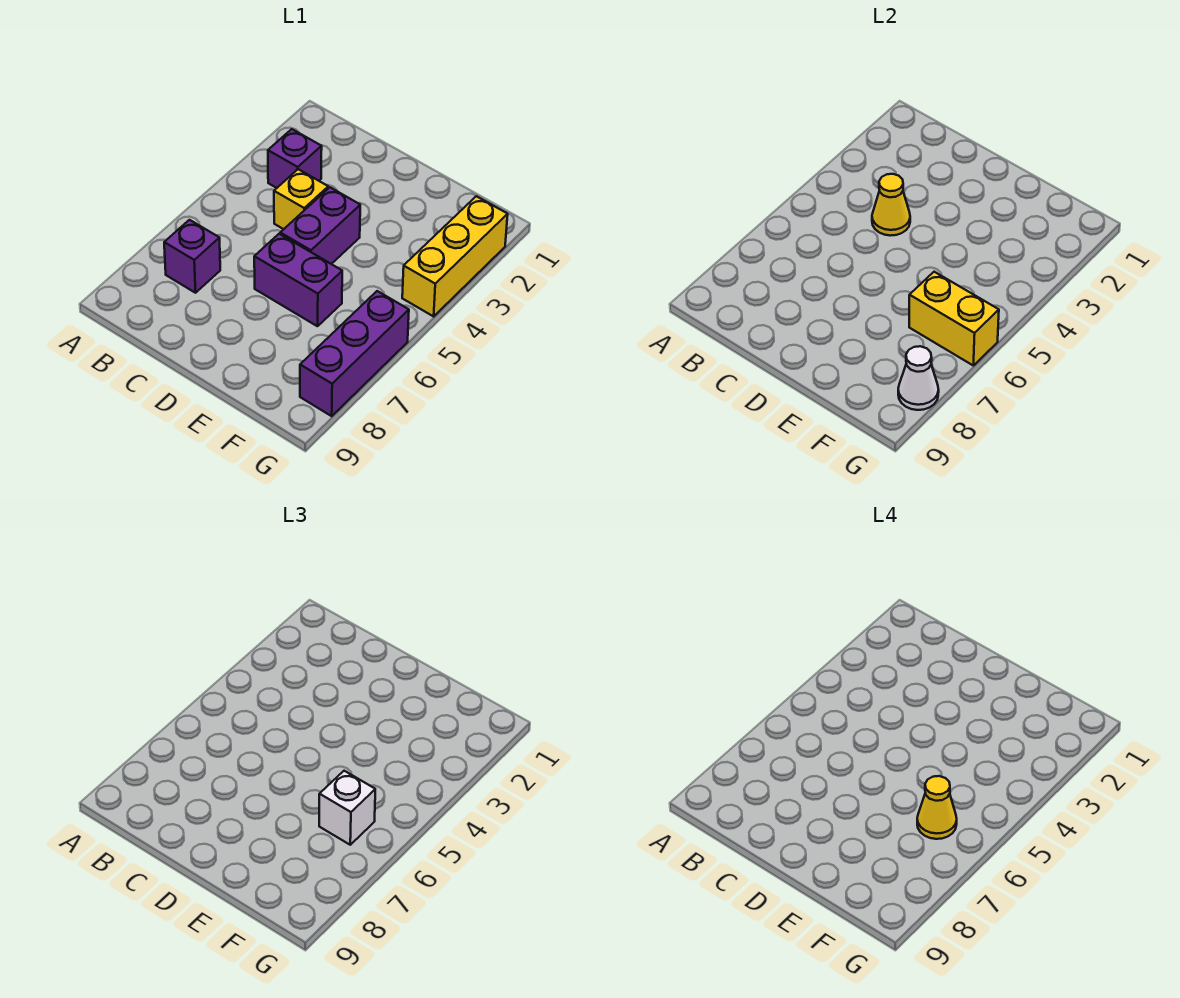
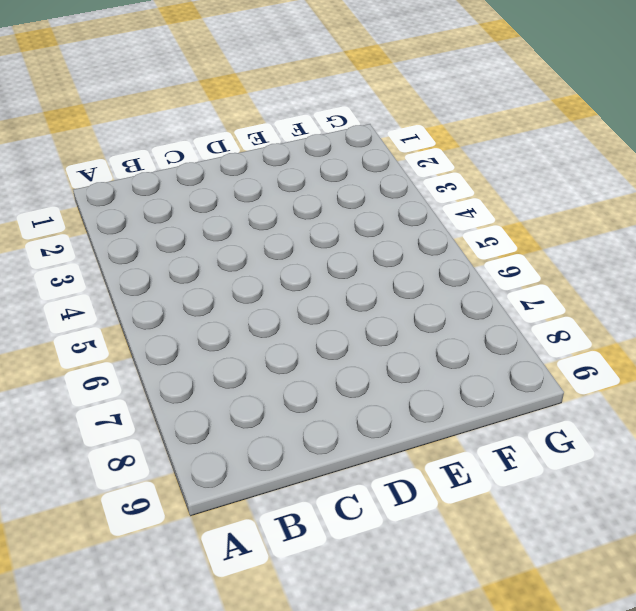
none -> purple brick B3 level 1
none -> purple brick B7 level 1
none -> yellow brick C4 level 1

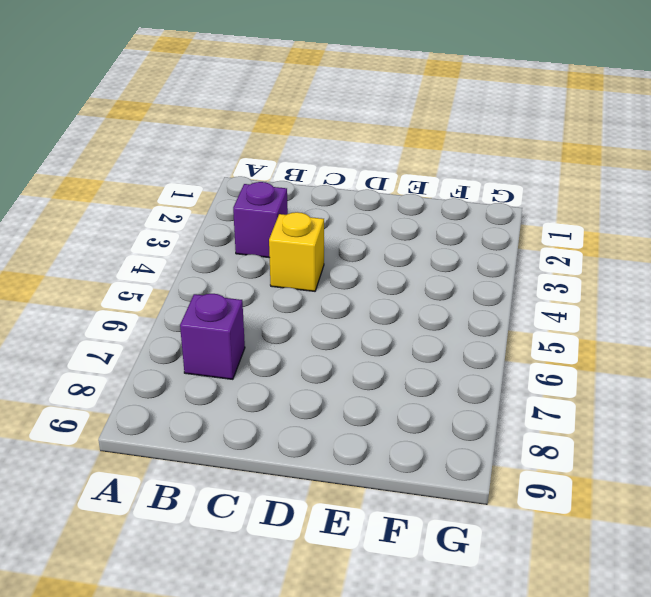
none -> purple brick D4:D5 level 1
none -> purple brick D6:E6 level 1
none -> yellow brick G2:G4 level 1

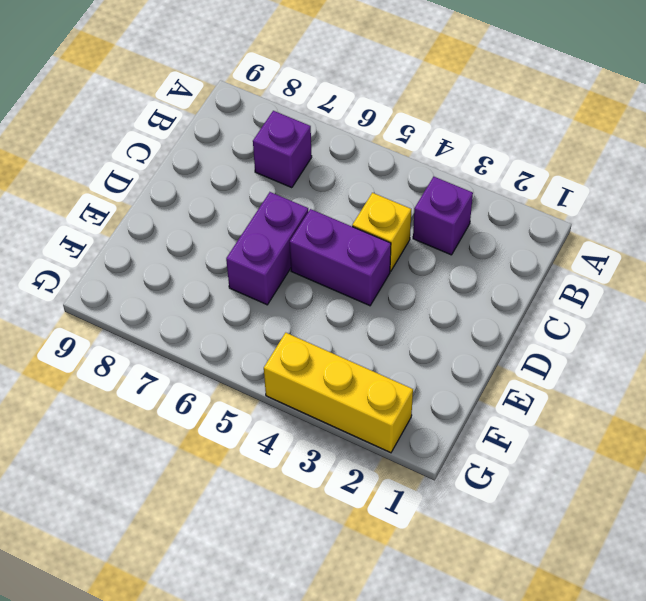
none -> purple brick G6:G8 level 1
none -> yellow cone C4 level 2
none -> yellow brick F6:G6 level 2

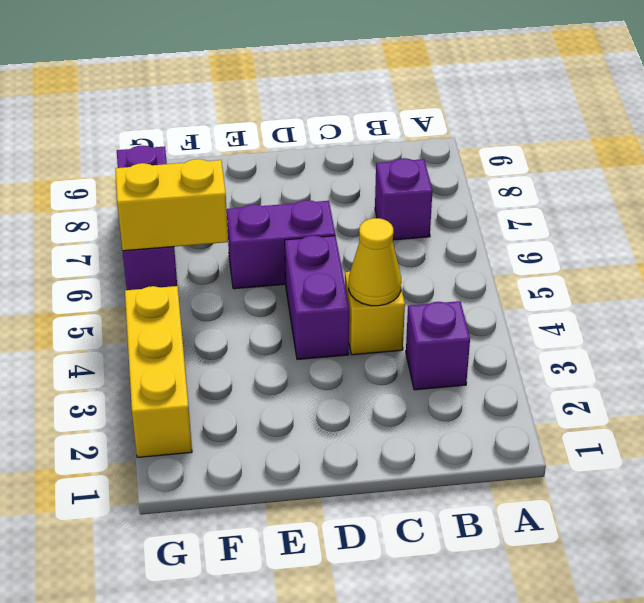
none -> white cone G8 level 2
none -> white brick F6 level 3
none -> yellow cone F6 level 4

